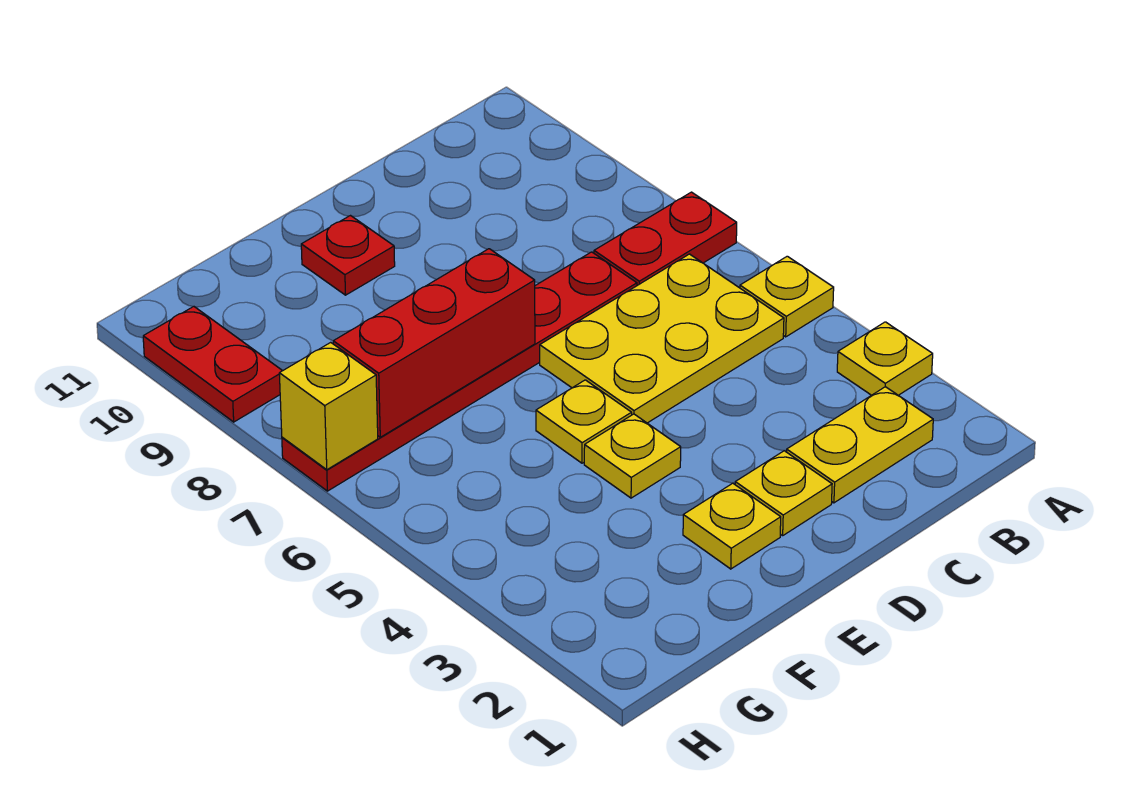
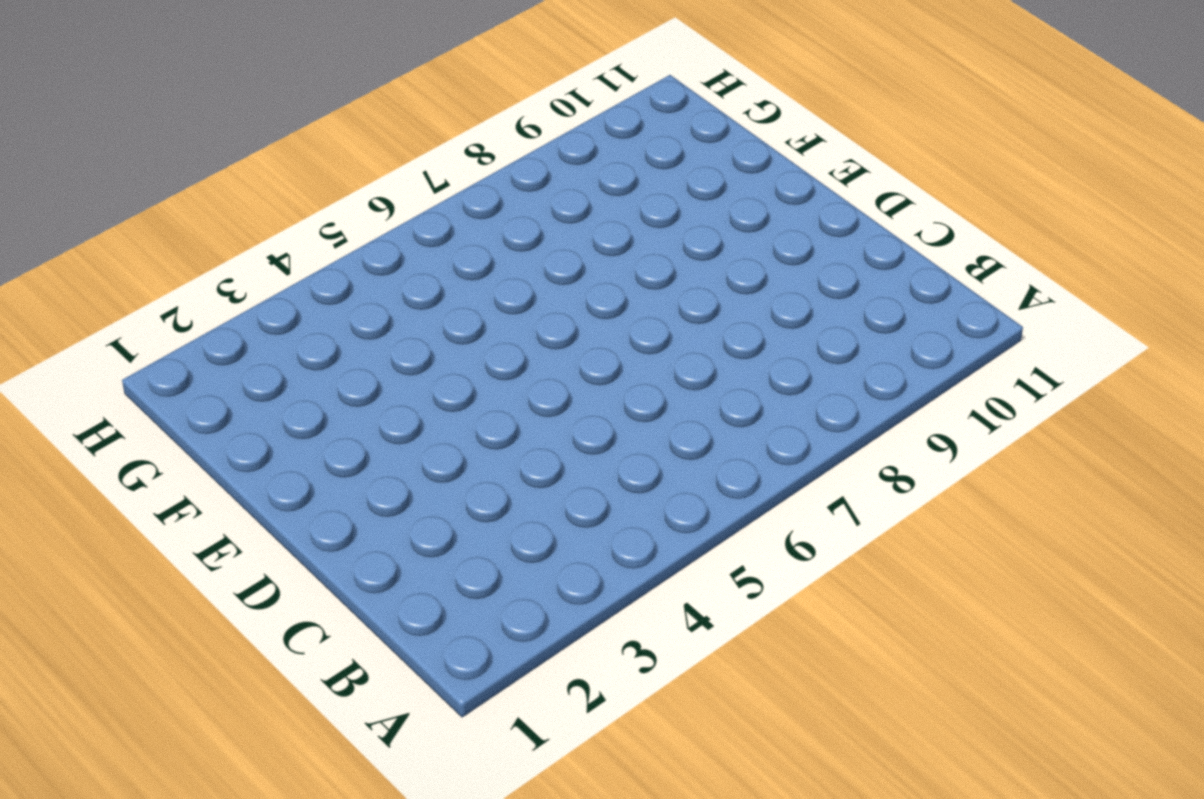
none -> yellow plate A3 level 1
none -> yellow plate A5 level 1
none -> red plate A7:B7 level 1

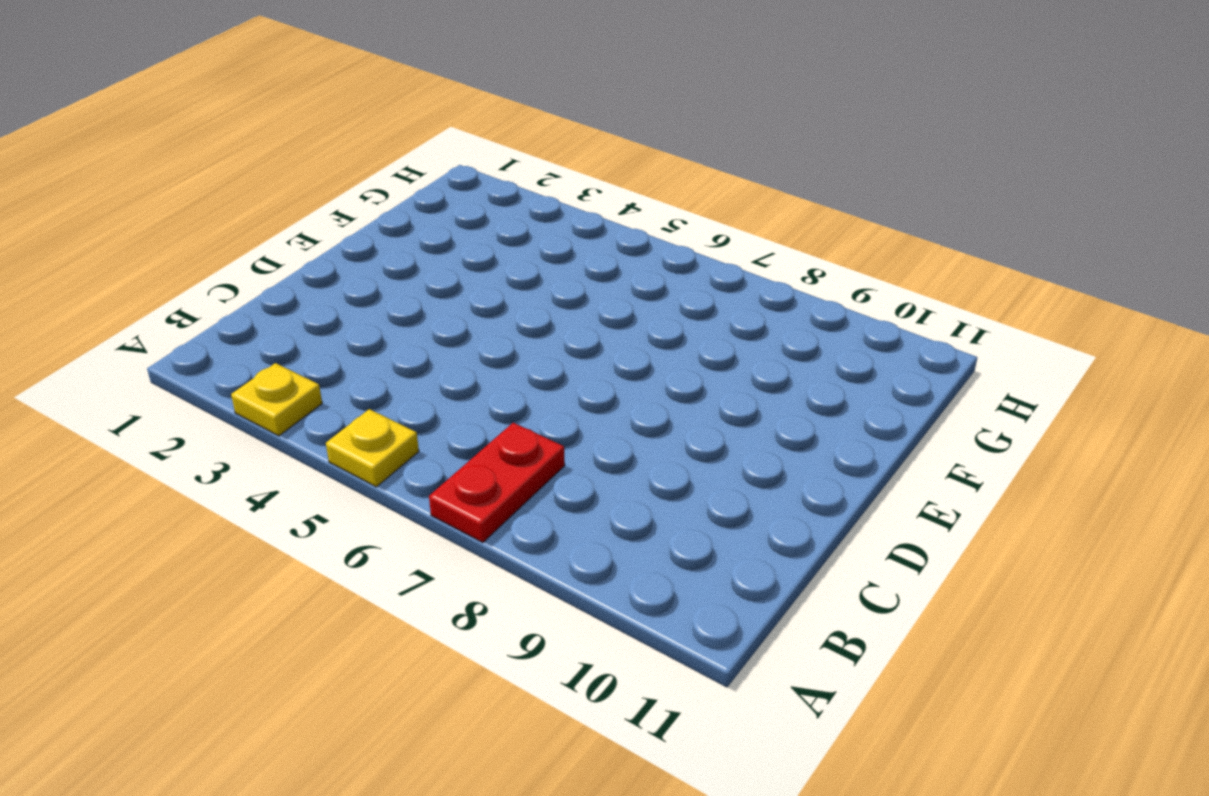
none -> yellow plate B2:C2 level 1
none -> yellow plate B5:D6 level 1
none -> red plate C7:H7 level 1

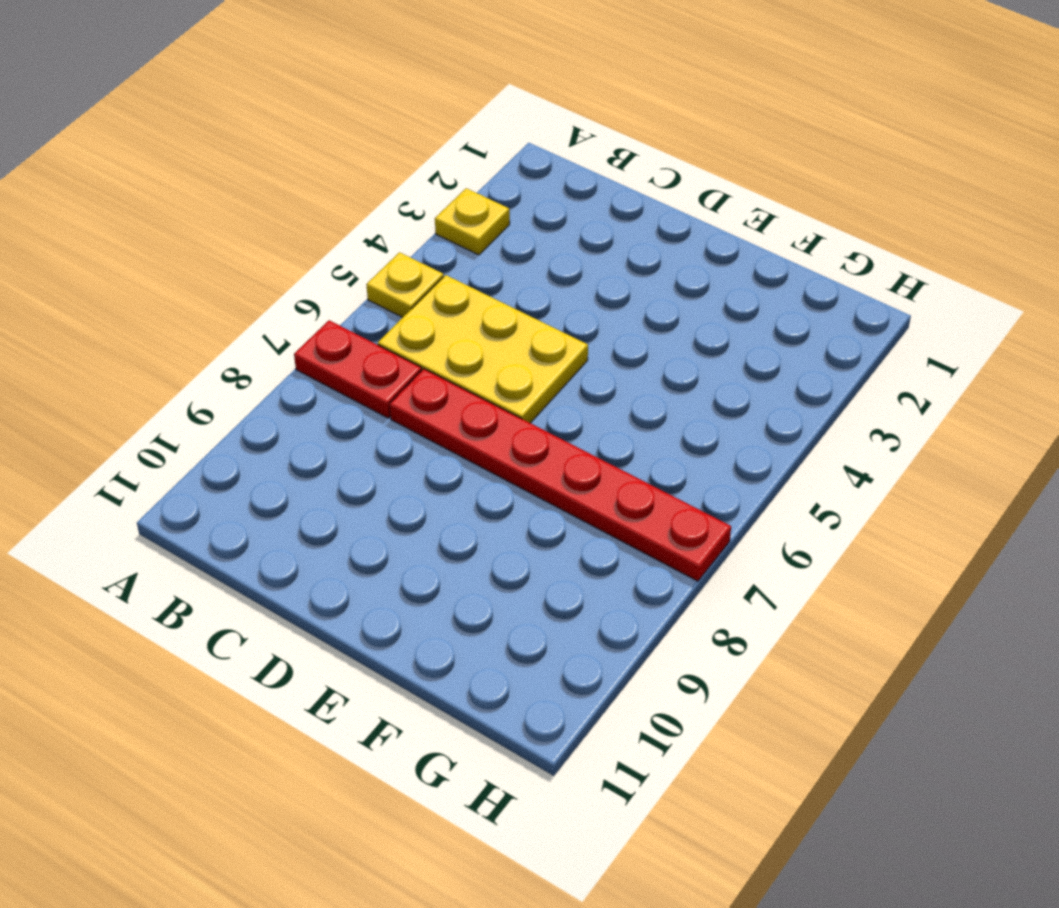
none -> yellow plate B2:C2 level 1
none -> yellow plate D2 level 1
none -> yellow plate E2 level 1

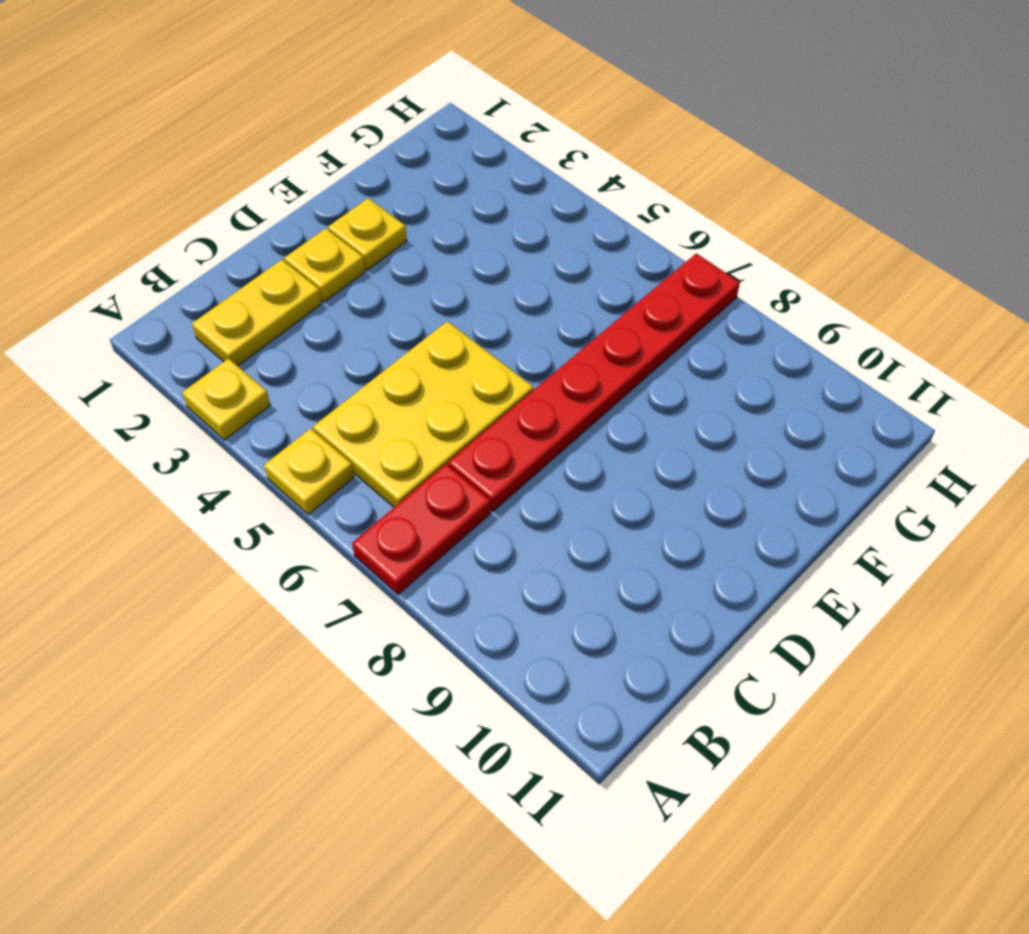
none -> yellow plate E4 level 1
none -> yellow plate E5 level 1
none -> red plate E10 level 1

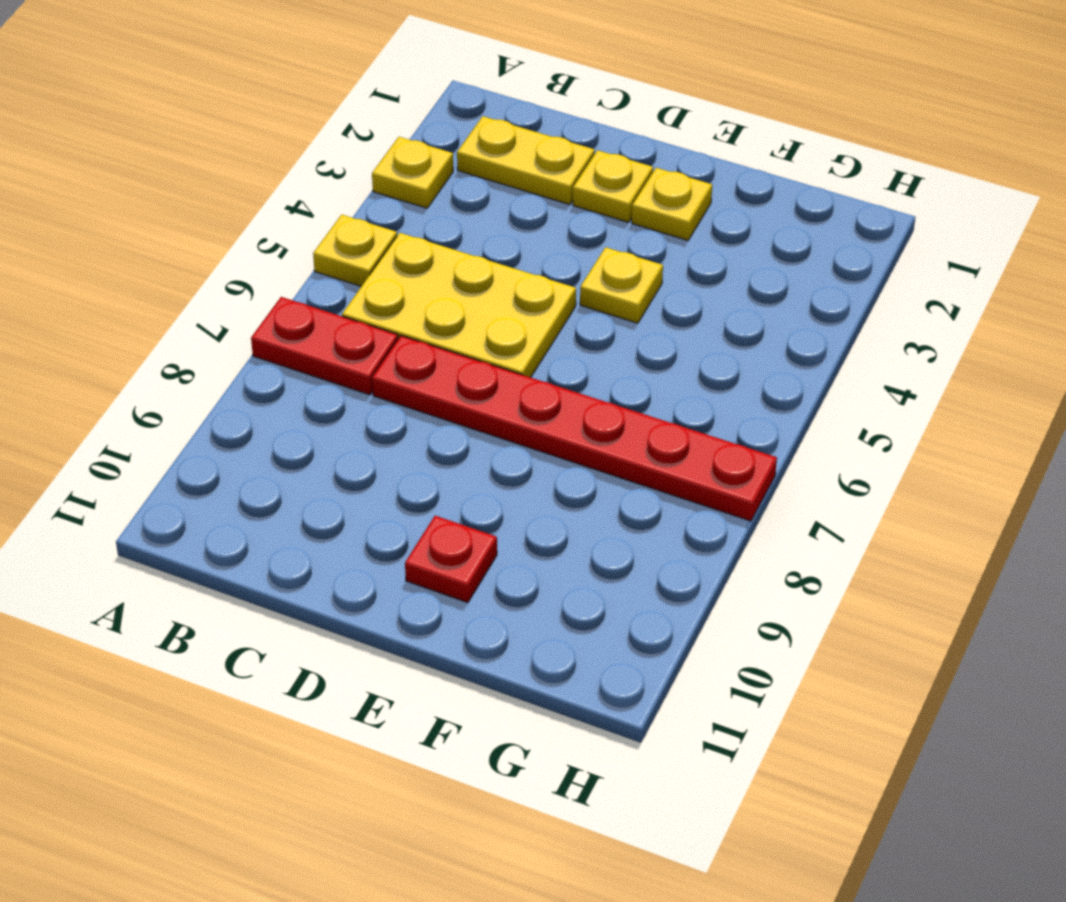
none -> yellow plate E5 level 1
none -> red plate H9:H10 level 1
none -> red brick E7:G7 level 2

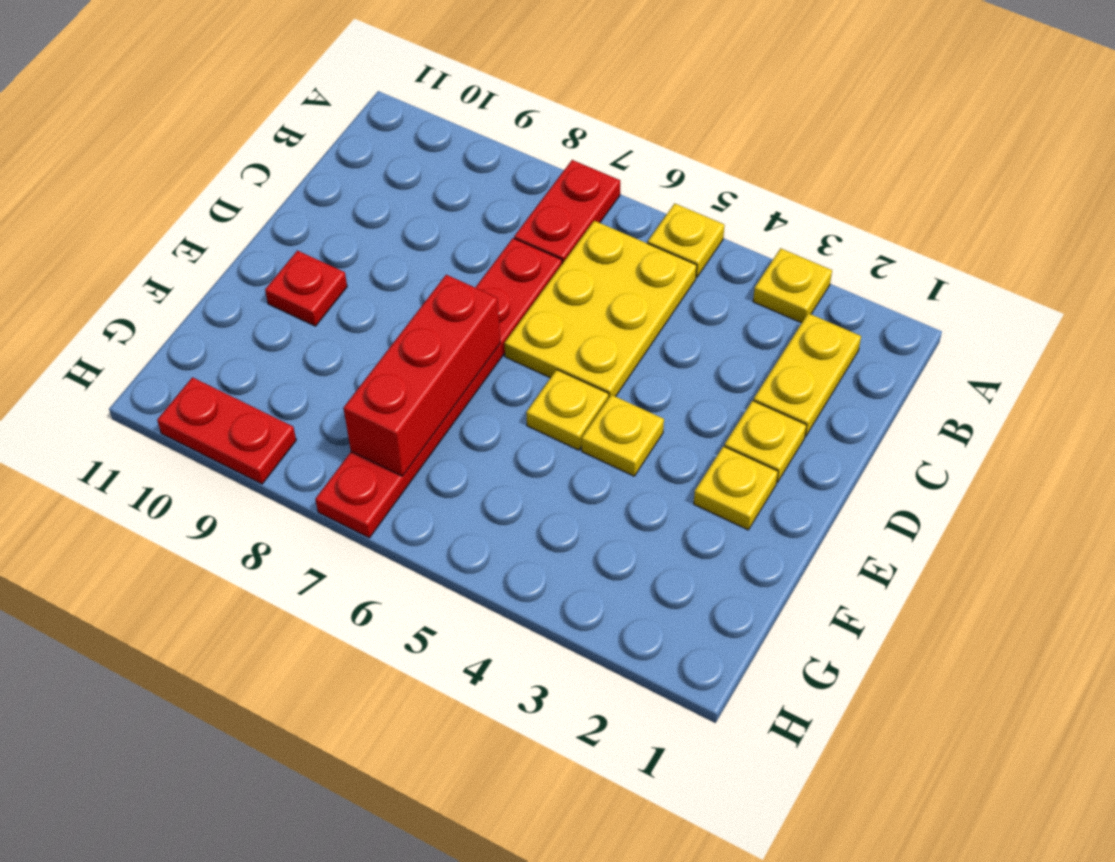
none -> yellow brick H7 level 2

